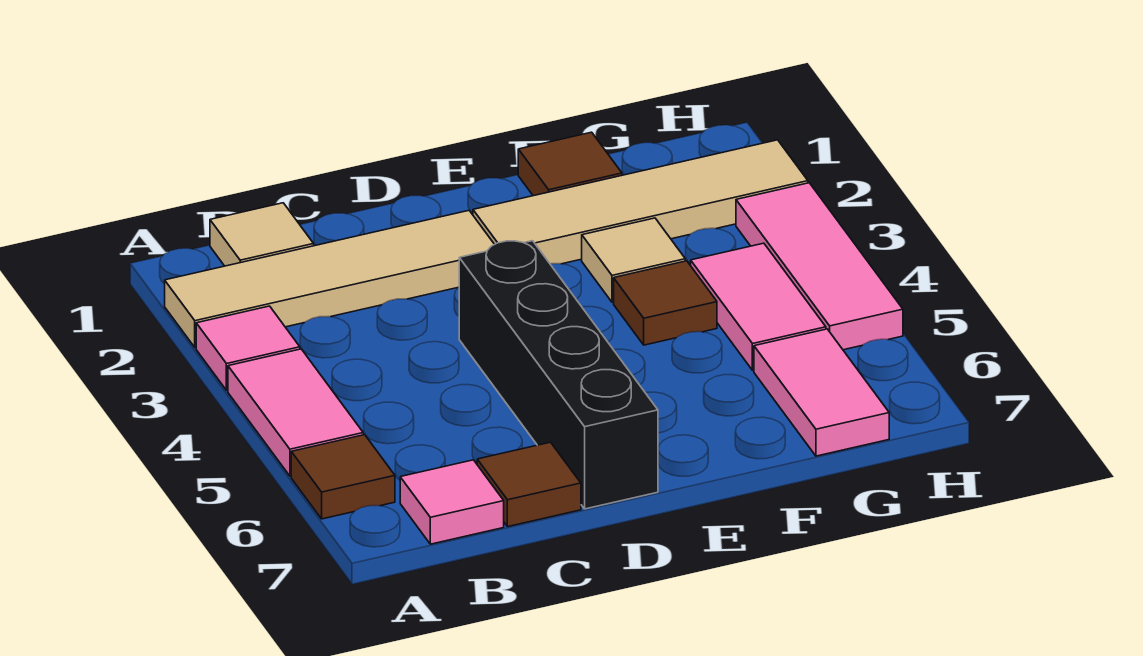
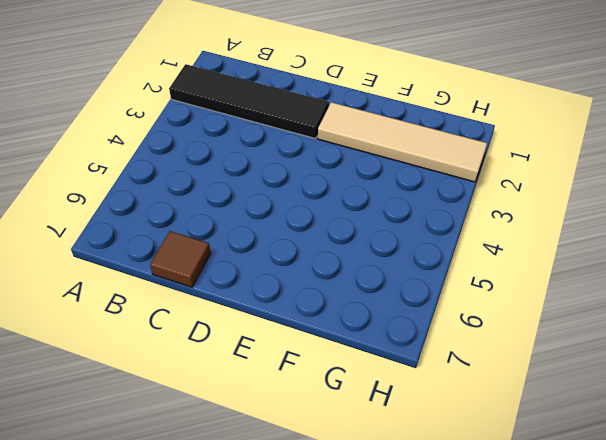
black tile A2:D2 level 1 -> tan tile A2:D2 level 1
none -> pink tile A3 level 1
none -> pink tile A4:A5 level 1
none -> brown tile A6 level 1

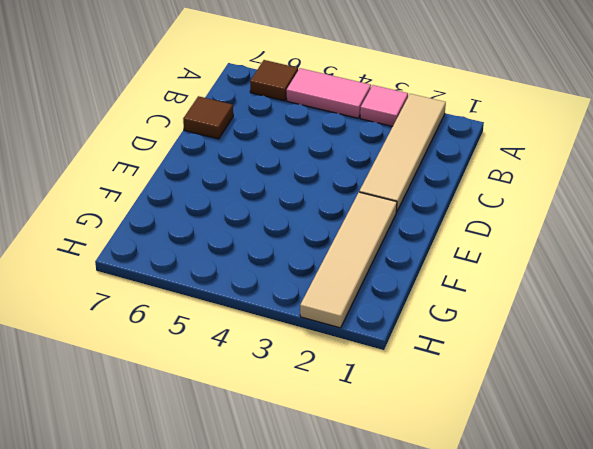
none -> tan tile B1 level 1
none -> pink tile B7 level 1
none -> black brick D4:D7 level 1

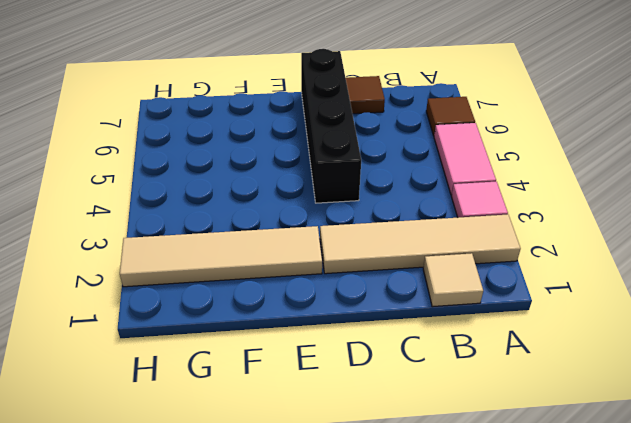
none -> pink tile B7 level 1
none -> brown tile F1 level 1
none -> tan tile F3 level 1

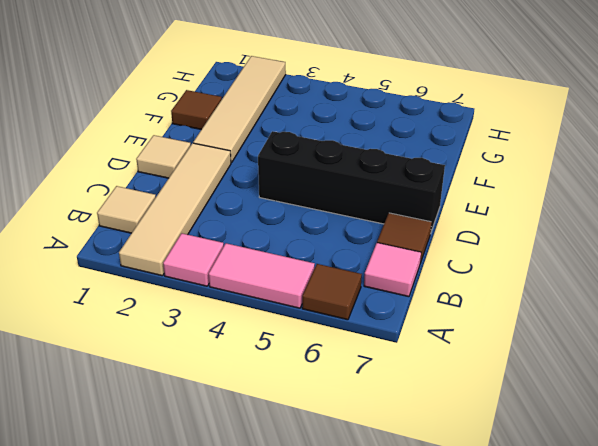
tan tile D1 level 1 -> tan tile F3 level 1
none -> brown tile F4 level 1
none -> pink tile G4:G5 level 1
none -> pink tile G6:G7 level 1

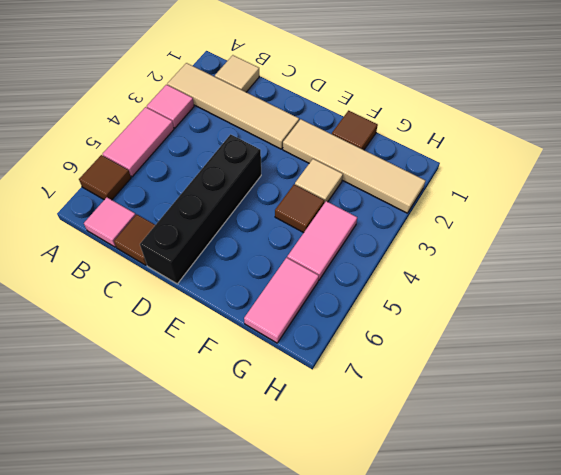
none -> pink tile H3:H5 level 1

